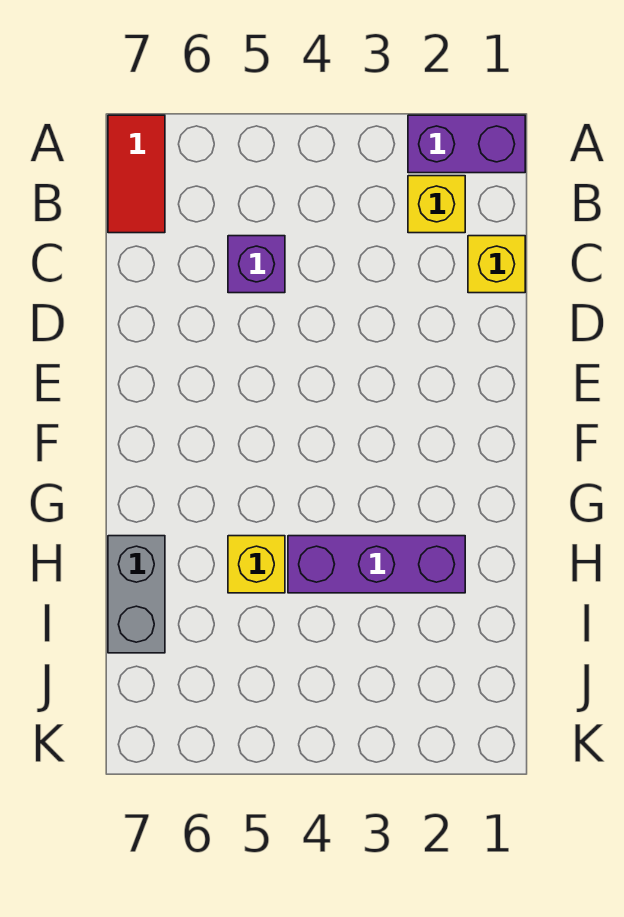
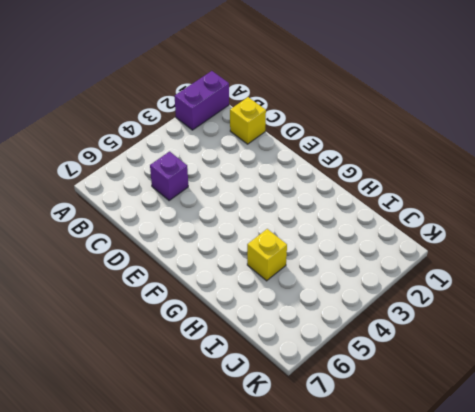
none -> red tile A7:B7 level 1
none -> yellow brick B2 level 1

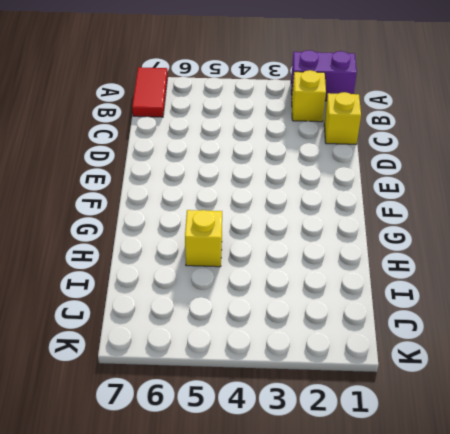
none -> purple brick C5 level 1
none -> purple brick H2:H4 level 1

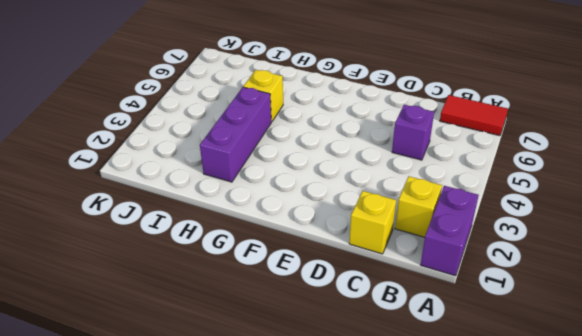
none -> grey brick H7:I7 level 1

